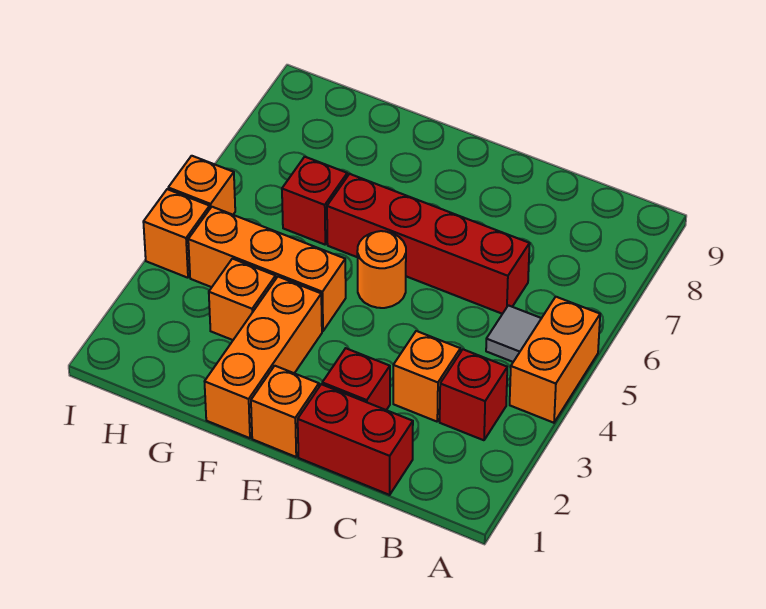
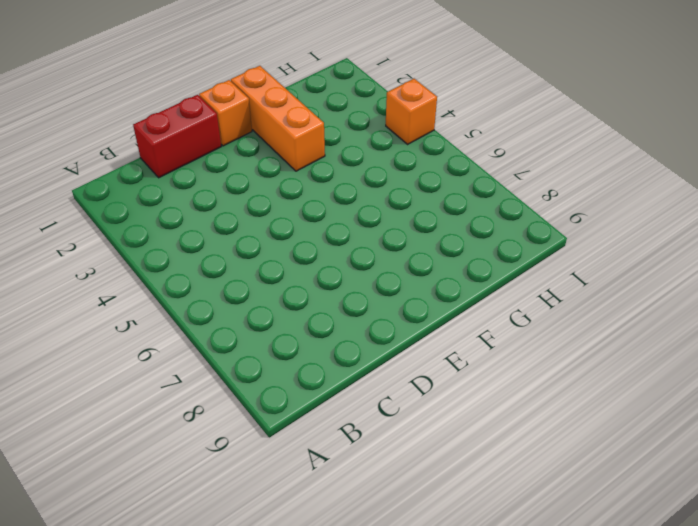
none -> orange brick A4:A5 level 1
none -> red brick B3 level 1
none -> grey tile B5 level 1

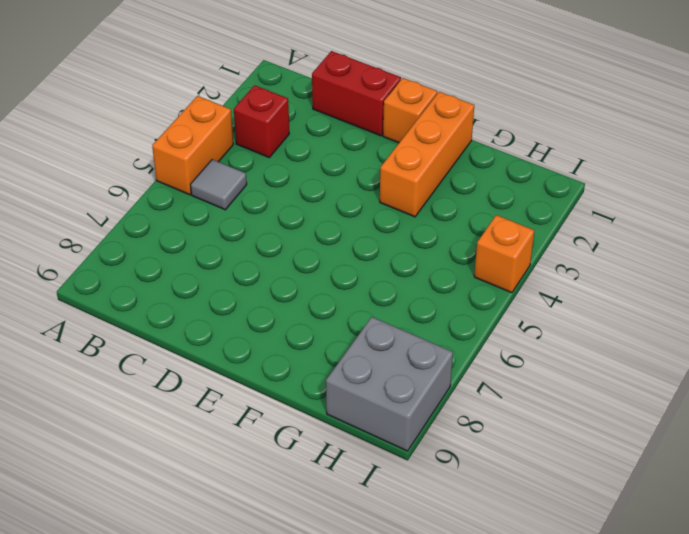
grey brick H8:I9 level 1 -> none
none -> orange brick C3 level 1
none -> red brick C6:F6 level 1
none -> red brick D2 level 1

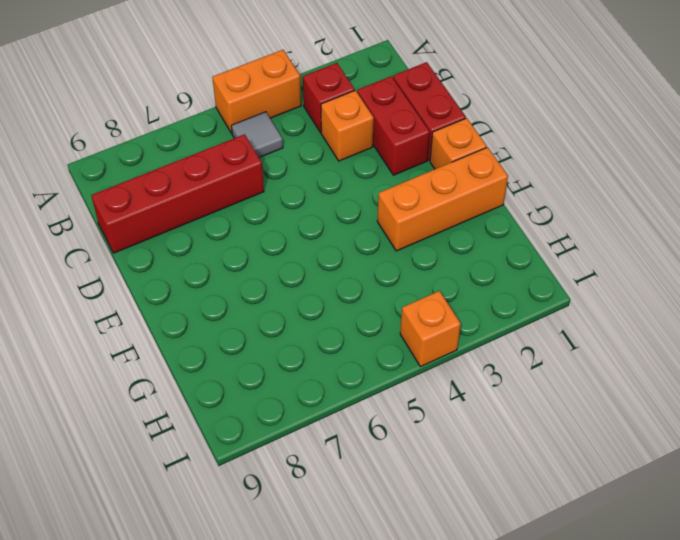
red brick C2:D2 level 1 -> red brick D2 level 1
red brick C6:C9 level 1 -> red brick C6:F6 level 1
none -> orange round brick E5 level 1
none -> orange brick F4:H4 level 1
none -> orange brick G3 level 1

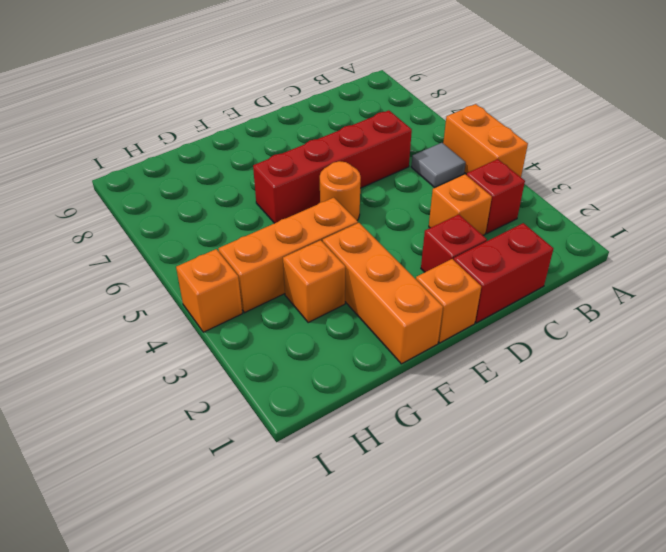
none -> red brick G6 level 1
none -> orange brick I5 level 1

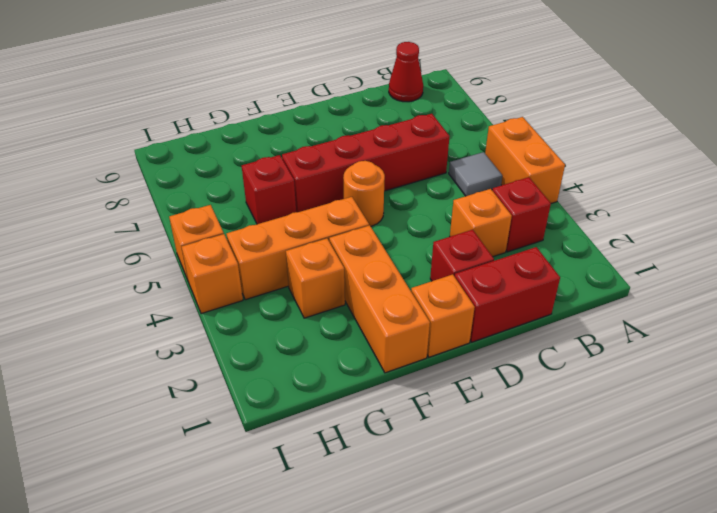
red cone B9 level 1 -> none

